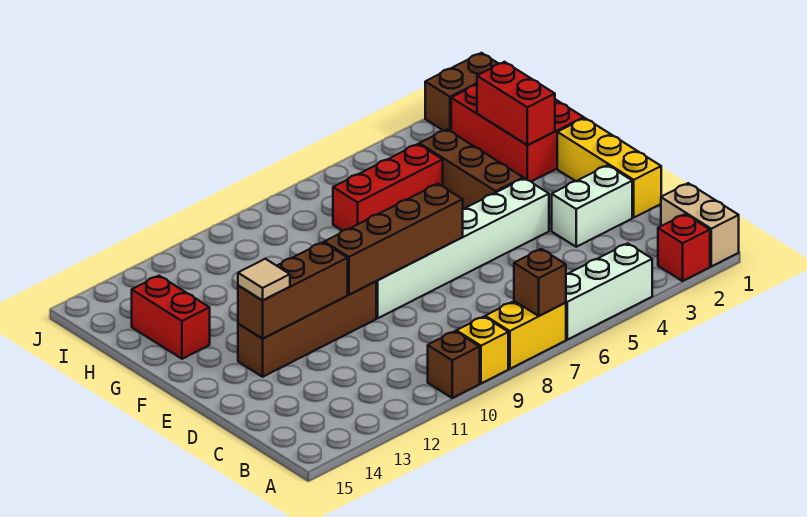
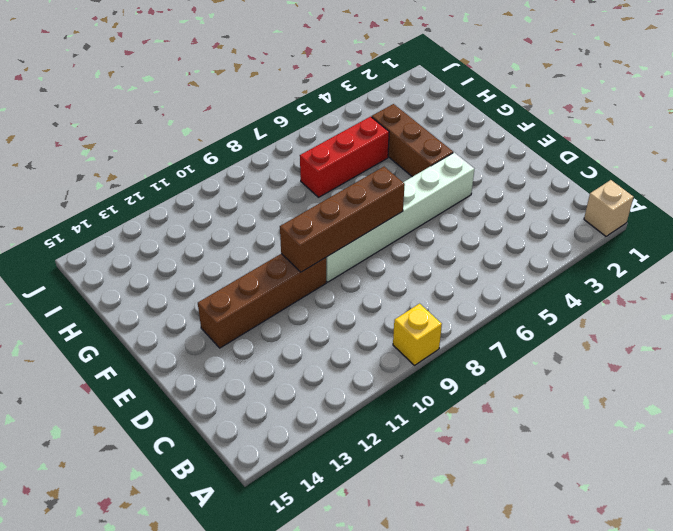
tan brick A1 level 1 -> tan brick A1:B1 level 1
none -> red brick A2 level 1
none -> white brick A4:A6 level 1
none -> yellow brick A7:A8 level 1

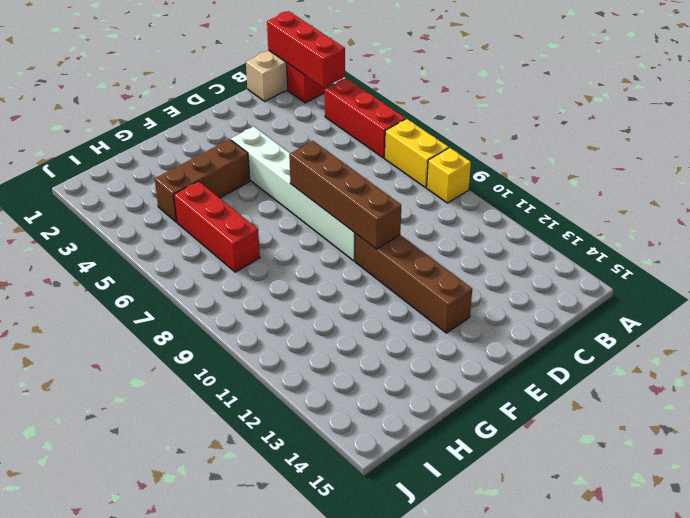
red brick A1:A3 level 2 -> none
red brick A4:A6 level 1 -> white brick A4:A6 level 1
none -> brown brick A10 level 1
none -> yellow brick D1:F1 level 1
none -> white brick D2:D3 level 1

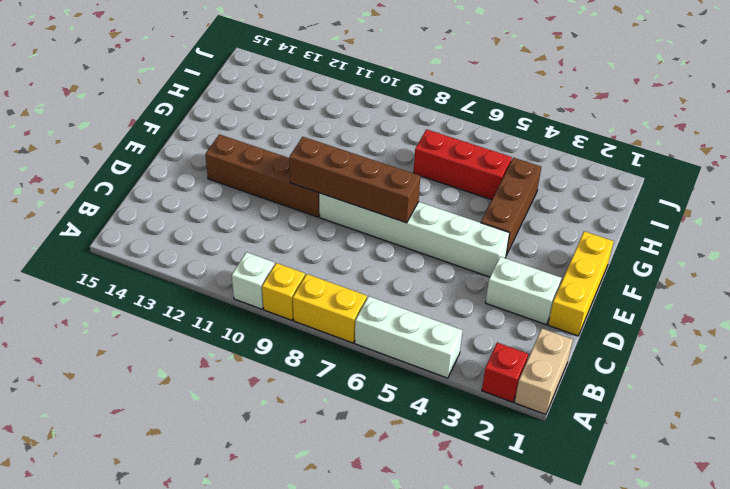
white brick A10 level 1 -> brown brick A10 level 1
none -> red brick G1:I2 level 1
none -> red brick G14:H14 level 1
none -> brown brick J1:J2 level 1

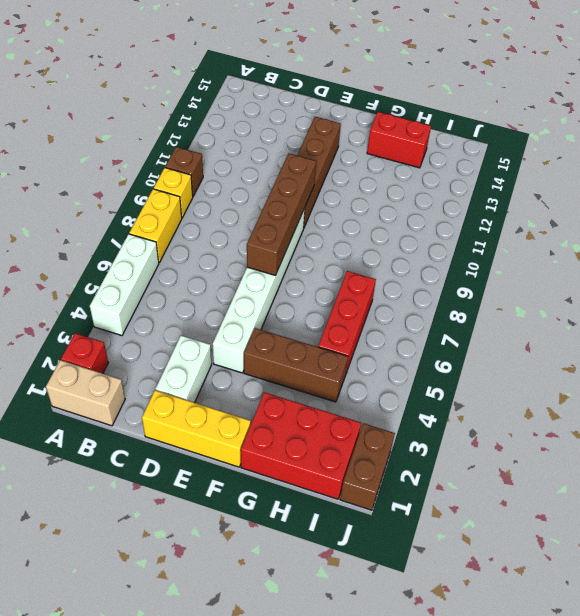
none -> brown brick A7 level 2
none -> brown brick E11:E13 level 2
none -> red brick G2:H2 level 2

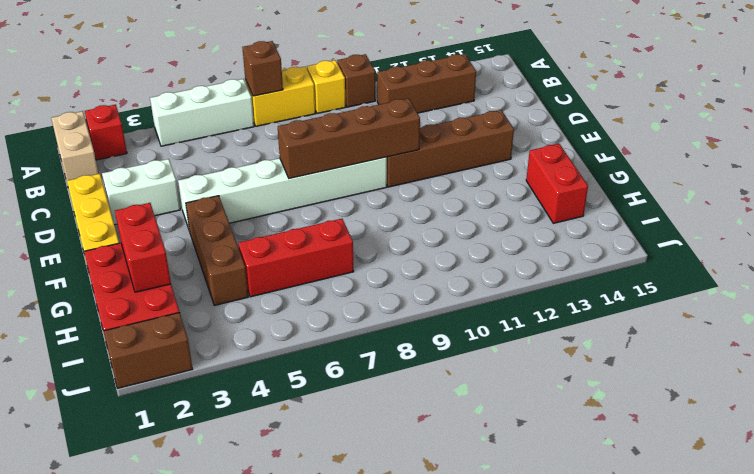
brown brick B11:B13 level 1 -> brown brick E11:E13 level 2
none -> tan tile E13 level 3

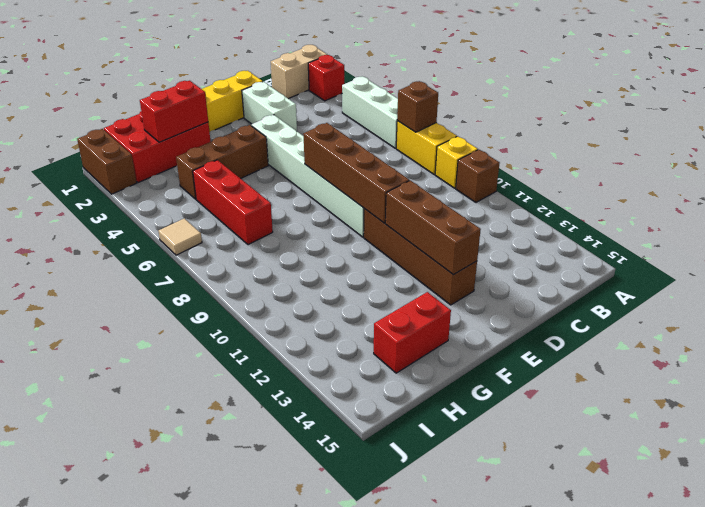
tan tile J6 level 1 -> tan tile E13 level 3

